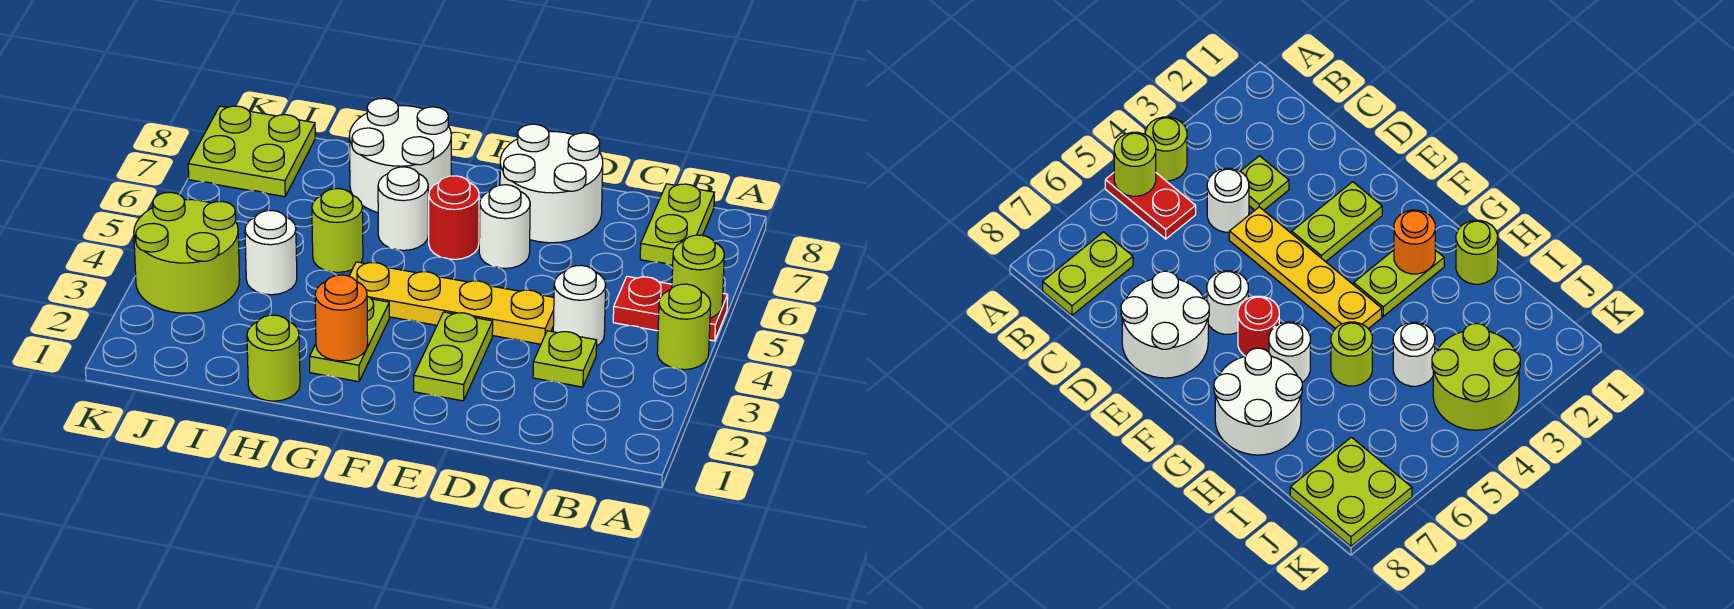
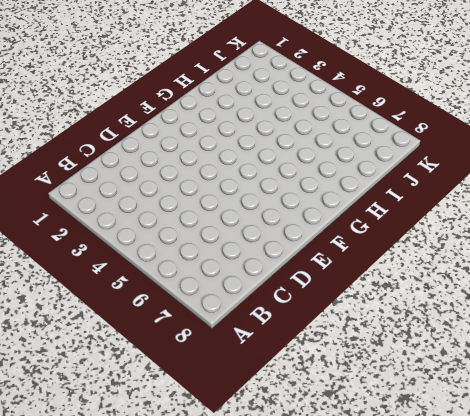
none -> lime round brick A4 level 1
none -> red plate A5:B5 level 1
none -> lime plate B7:B8 level 1

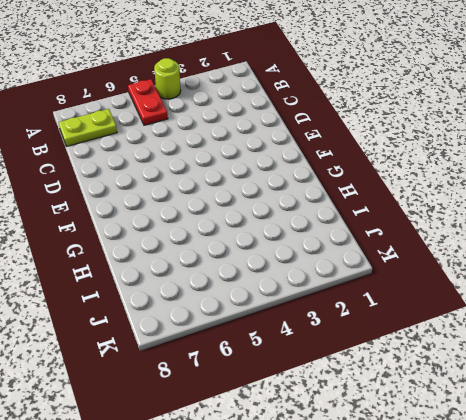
none -> lime plate C3 level 1
none -> white round brick C4 level 1
none -> yellow plate D4:G4 level 1

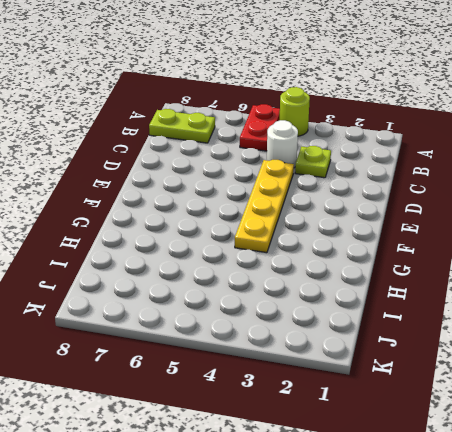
none -> white round brick D7:E8 level 1
none -> lime plate E2:E3 level 1
none -> white round brick E6 level 1

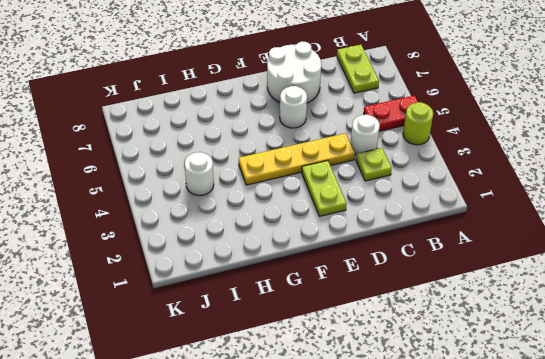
none -> red round brick F6 level 1
none -> lime plate G2:G3 level 1
none -> white round brick G6 level 1

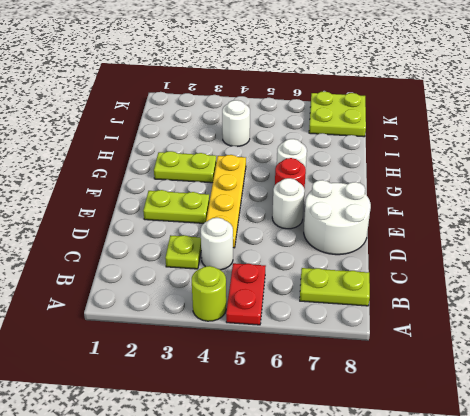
none -> white round brick G7:H8 level 1
none -> lime round brick H1 level 1
none -> lime round brick H5 level 1

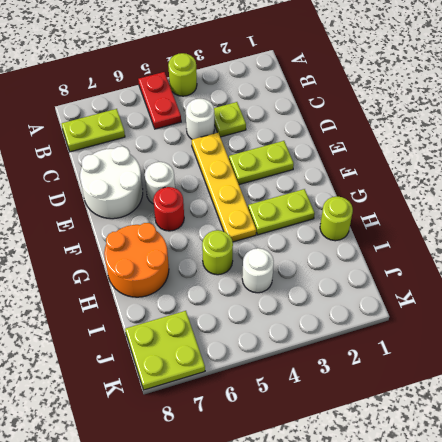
orange round brick G7:H8 level 1 -> white round brick G7:H8 level 1
none -> white round brick G6 level 1
none -> lime round brick J3:K4 level 1
none -> lime round brick A5 level 2

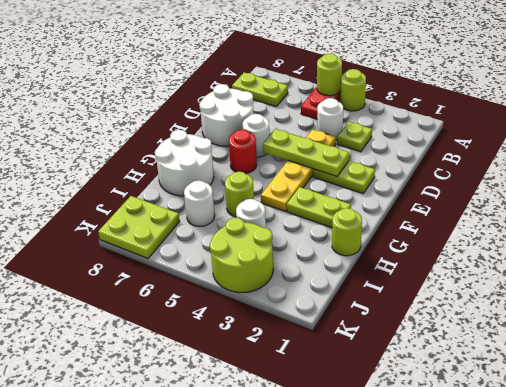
lime plate E3:E5 level 2 -> none
white round brick I6 level 1 -> white round brick G6 level 1
none -> orange round brick G2 level 2

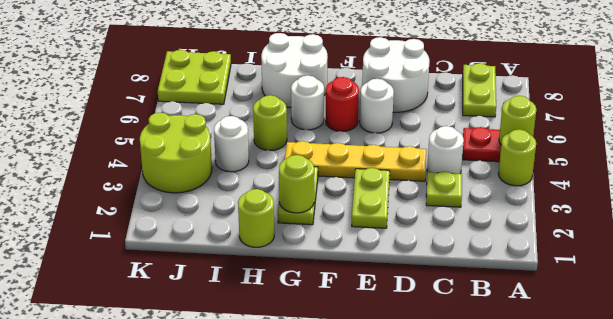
lime round brick G2 level 2 -> orange round brick G2 level 2

